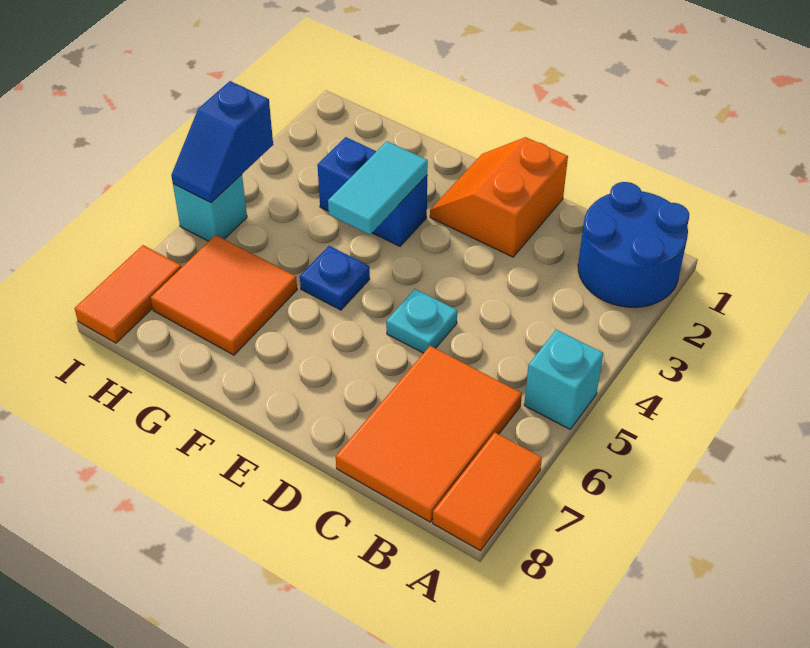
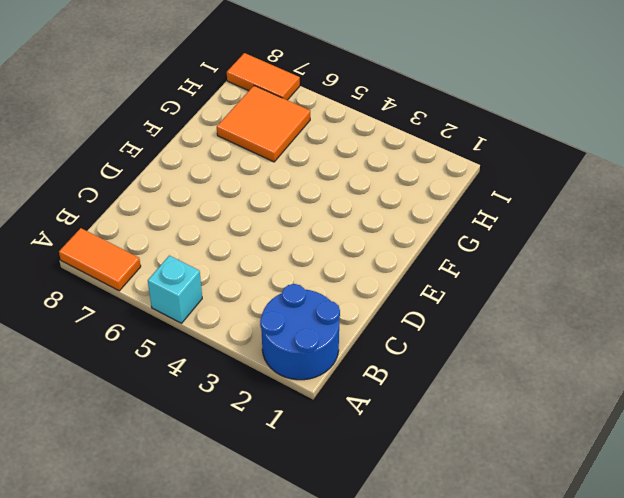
none -> orange tile B6:C8 level 1
none -> orange slope D1:E2 level 1 top D
none -> cyan plate D5 level 1

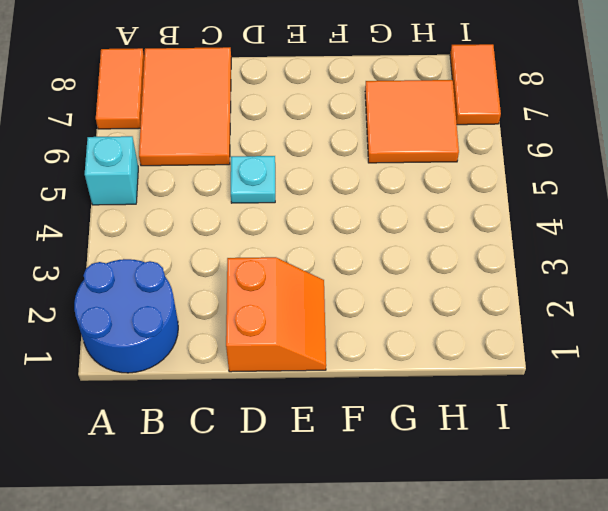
none -> blue brick F3:G3 level 1
none -> blue plate F5 level 1
none -> cyan brick I5 level 1

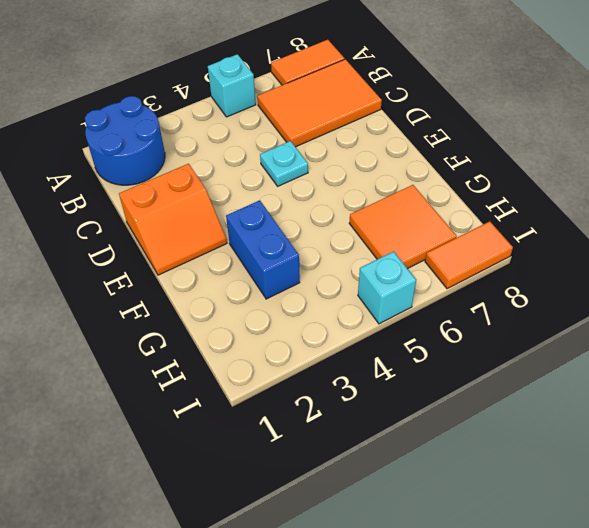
none -> blue plate F5 level 1
none -> cyan tile F3:F4 level 2
none -> blue slope I4:I5 level 2 top 4

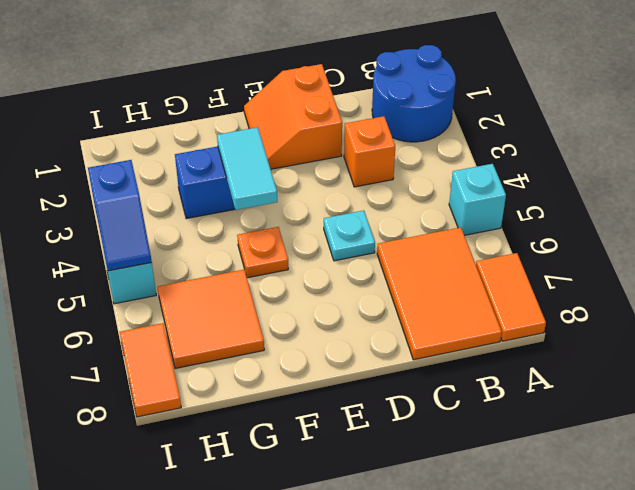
orange brick C3 level 1 -> none
orange plate F5 level 1 -> blue plate F5 level 1

